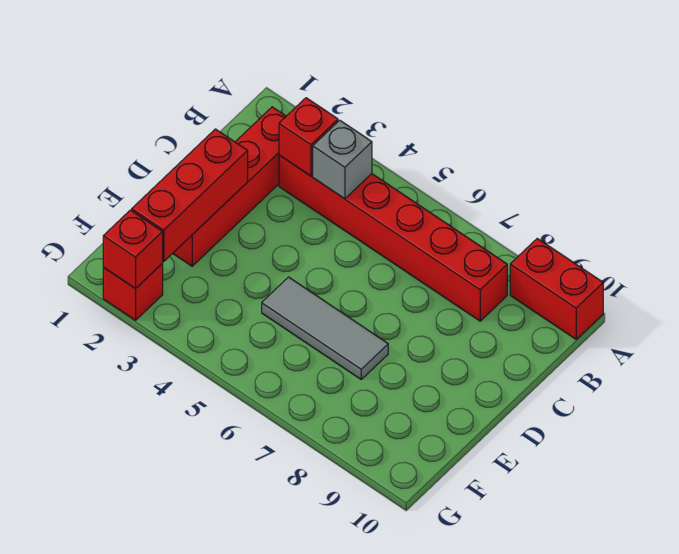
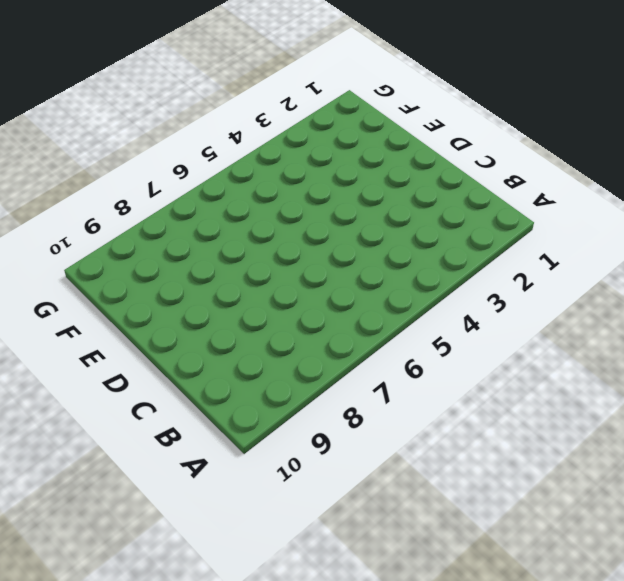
none -> red brick A9:A10 level 1
none -> red brick B2:E2 level 1

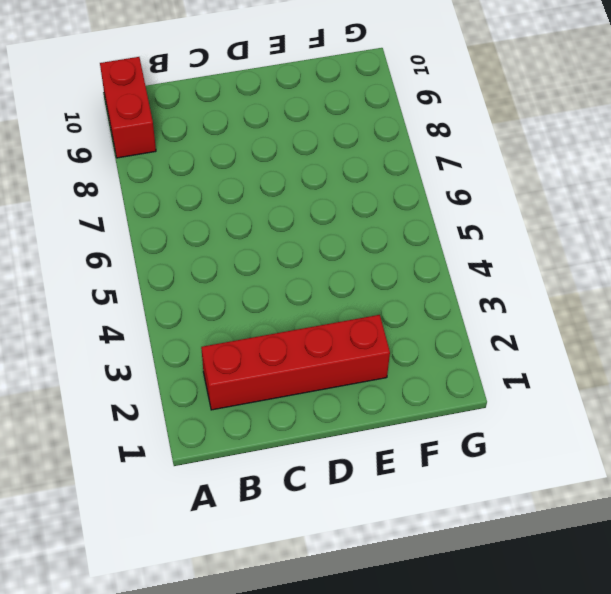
none -> red brick B3:B8 level 1
none -> grey tile E5:E7 level 1

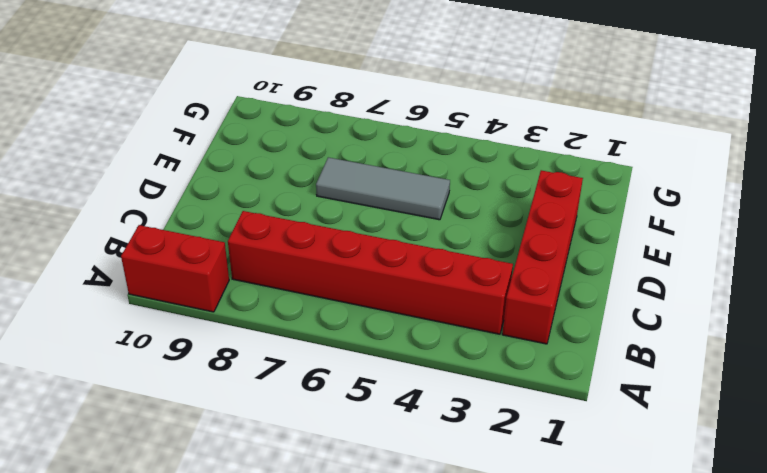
none -> red brick G2 level 1
none -> red brick B3 level 2

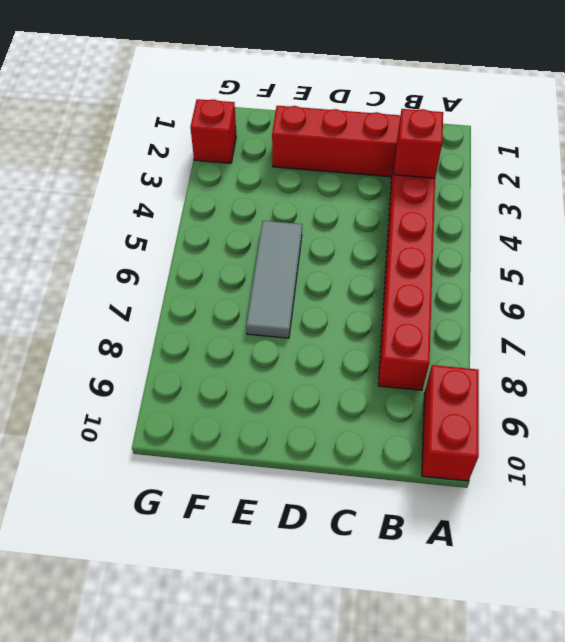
none -> grey brick B4 level 2
none -> red brick D2:F2 level 2

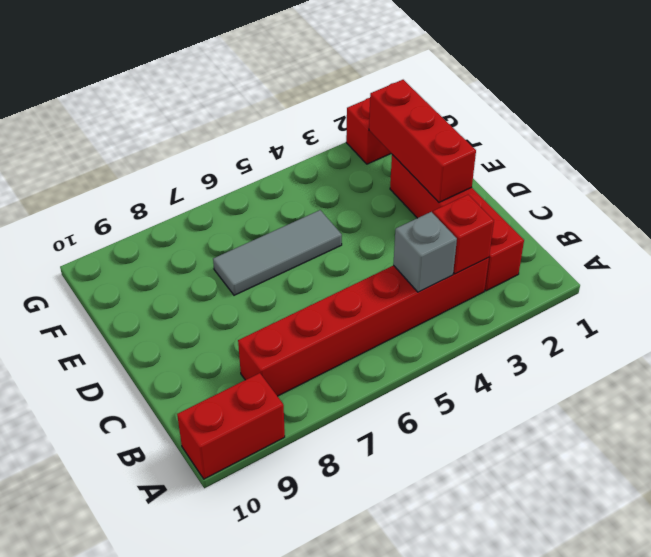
none -> red brick G2 level 2

